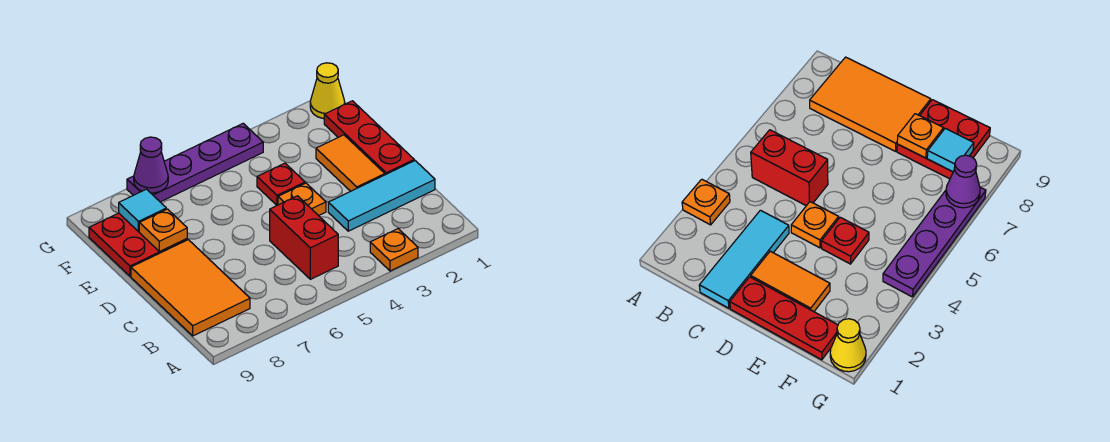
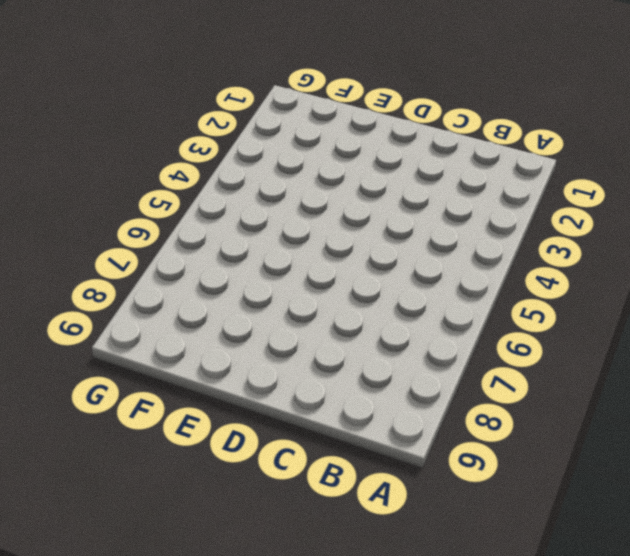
none -> orange plate A3 level 1
none -> red brick B5:C5 level 1
none -> orange tile B8:D9 level 1

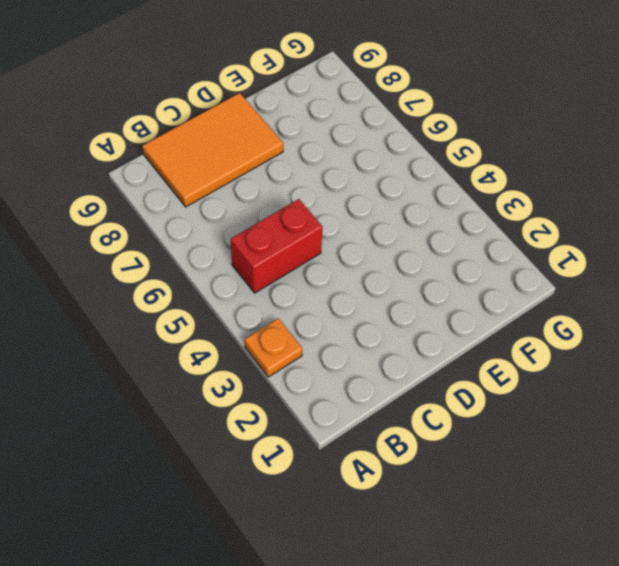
none -> cyan tile C1:C3 level 1
none -> red plate D1:F1 level 1
none -> orange tile D2:E2 level 1

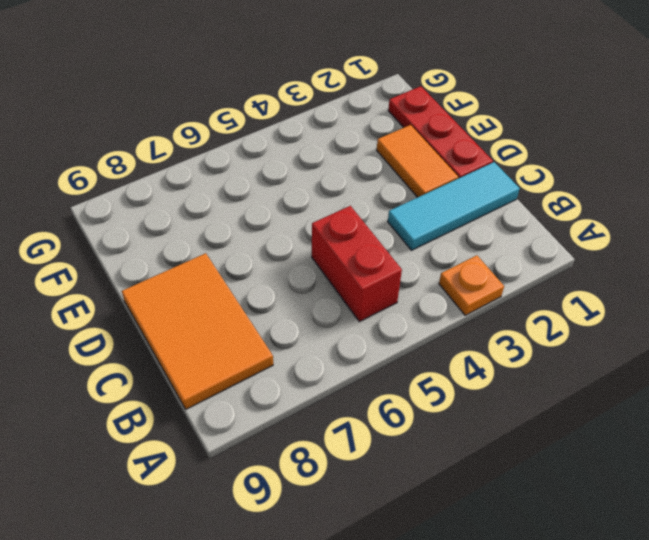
none -> orange plate D4 level 1
none -> red plate E4 level 1
none -> red plate E8:F9 level 1

